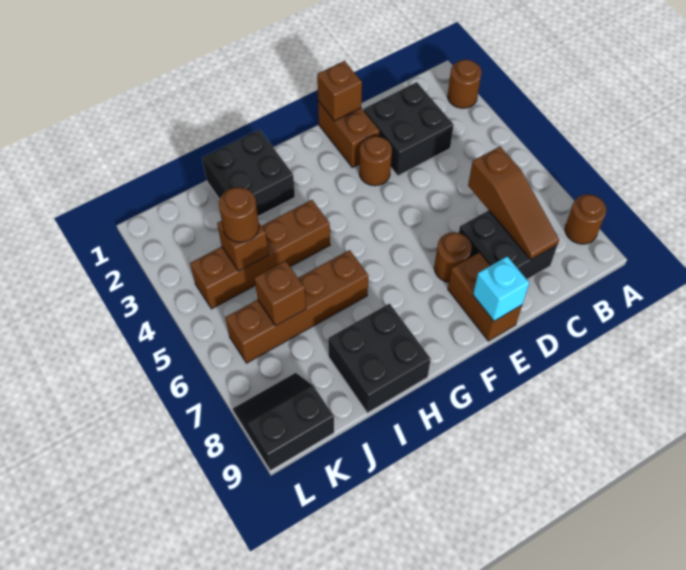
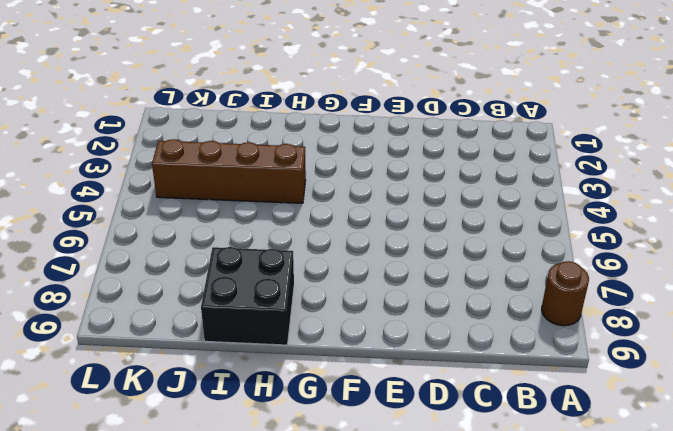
none -> brown round brick A2 level 1
none -> black brick C2:D3 level 1
none -> black brick C7:D8 level 1

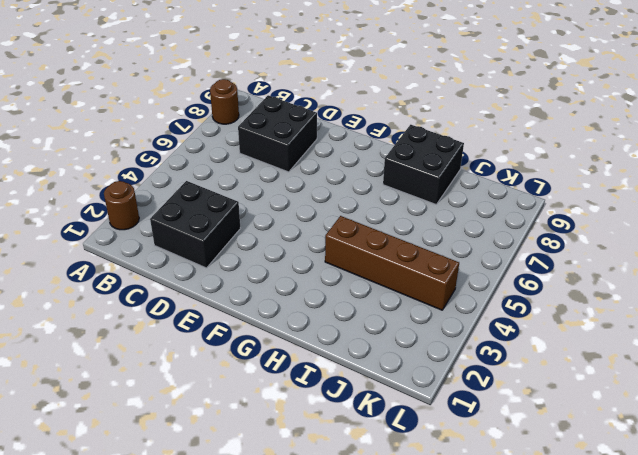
none -> brown brick E1:E2 level 1
none -> brown round brick E3 level 1
none -> brown round brick E7 level 1

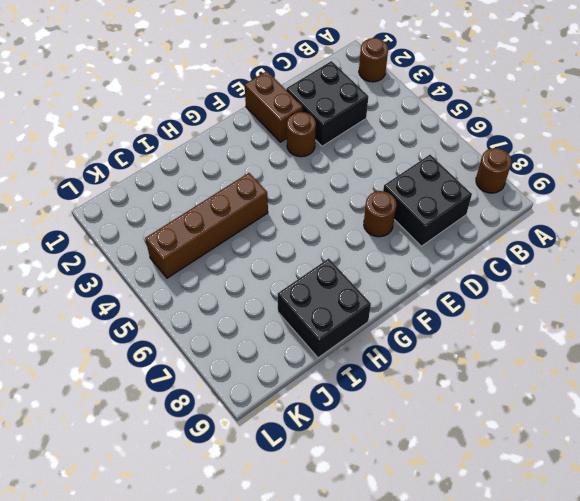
none -> brown brick E8:E9 level 1
none -> black brick H1:I2 level 1
none -> brown brick H6:K6 level 1

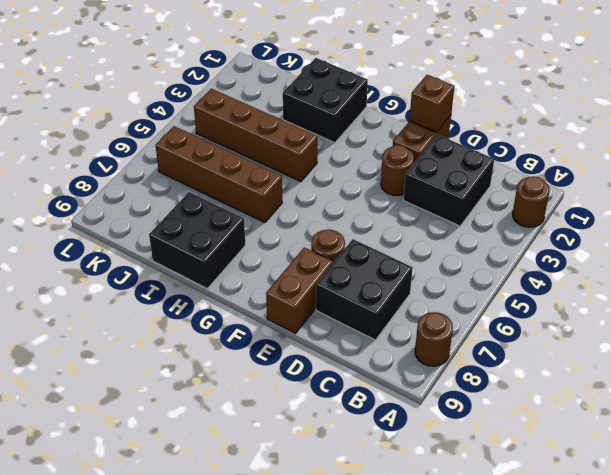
none -> black slope K8:L9 level 1 top 9
none -> brown slope C6:C8 level 2 top 6
none -> cyan brick E9 level 2

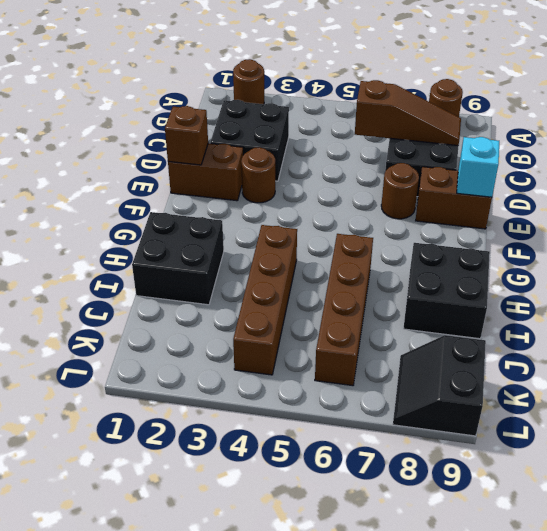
none -> brown brick J4 level 2
none -> brown brick J6 level 2
none -> brown round brick J4 level 3

